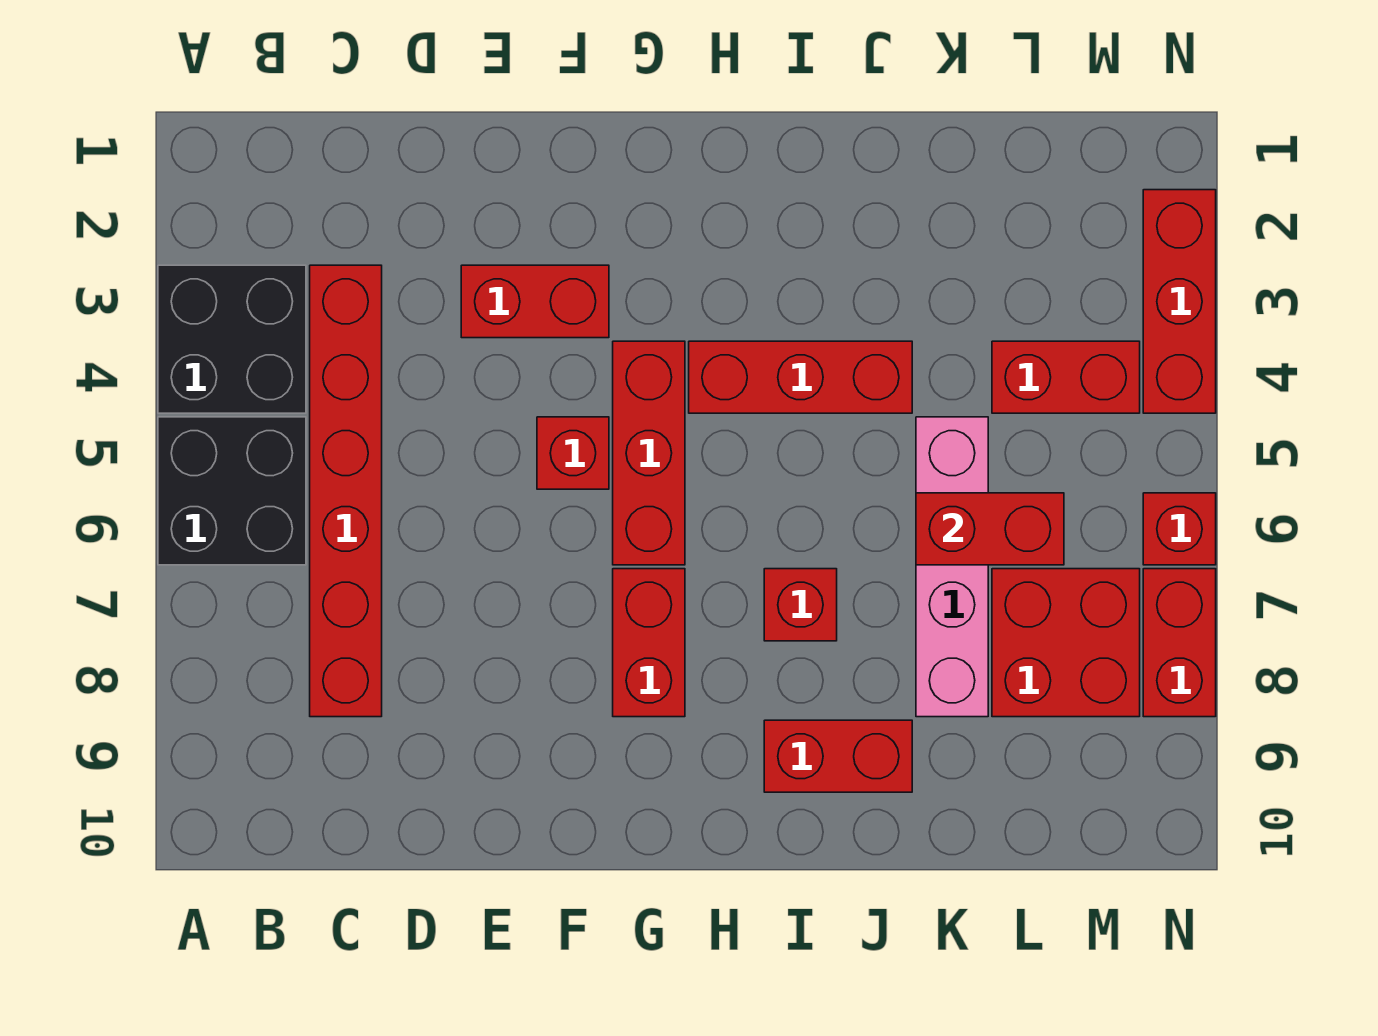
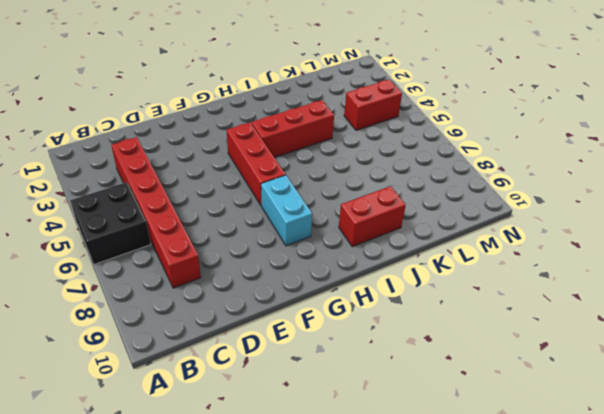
cyan brick G7:G8 level 1 -> red brick G7:G8 level 1
none -> black brick A3:B4 level 1
none -> red brick E3:F3 level 1
none -> red brick F5 level 1

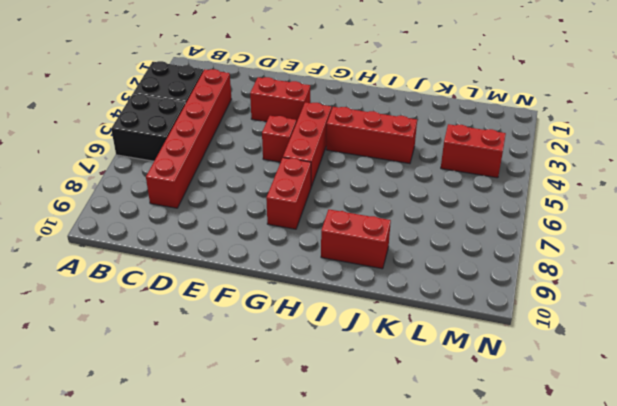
none -> red brick I7 level 1
none -> pink brick K5:K8 level 1
none -> red brick L7:M8 level 1

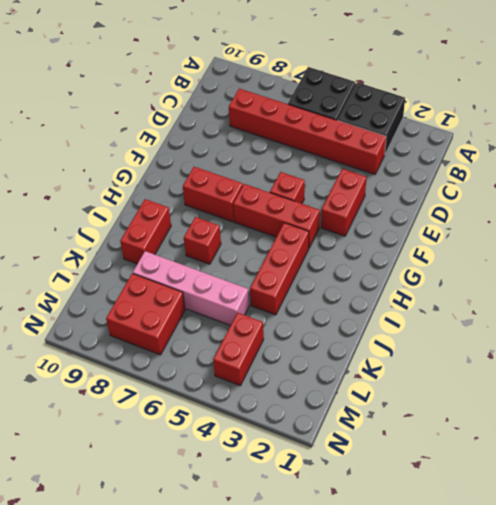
none -> red brick N2:N4 level 1
none -> red brick N6 level 1
none -> red brick N7:N8 level 1

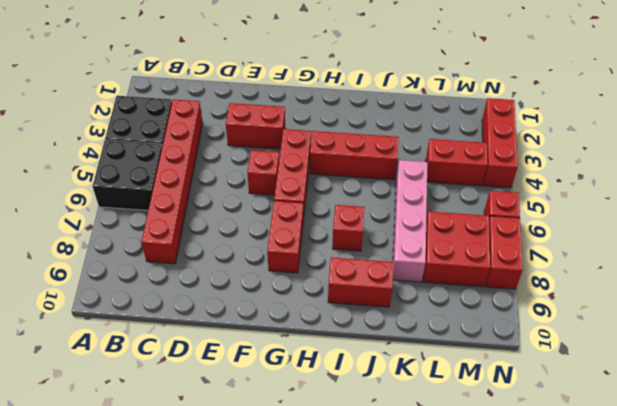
none -> red brick K6:L6 level 2

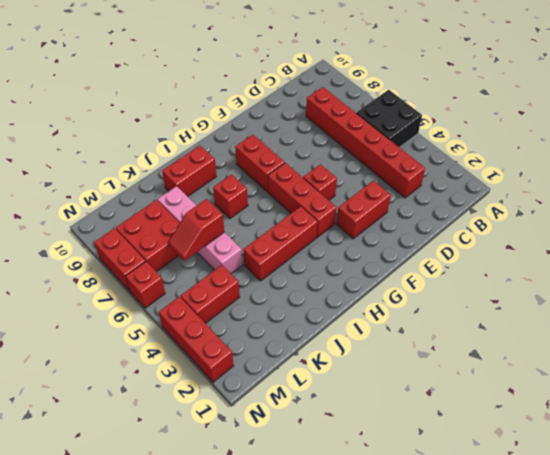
red slope K6:L6 level 2 top K -> red brick K6:L6 level 2
none -> black brick A3:B4 level 1

